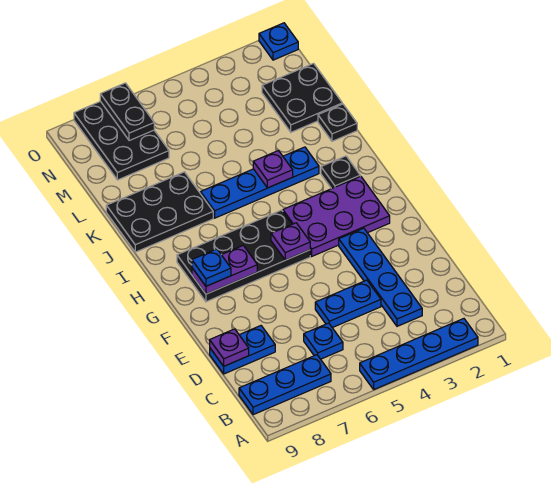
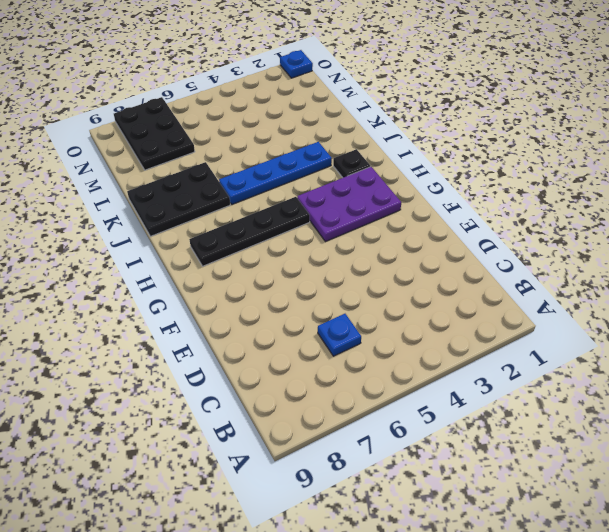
black plate H5:H8 level 1 -> black plate G5:H8 level 1
none -> blue plate A2:A5 level 1
none -> blue plate B7:B9 level 1
none -> blue plate C3:F3 level 1

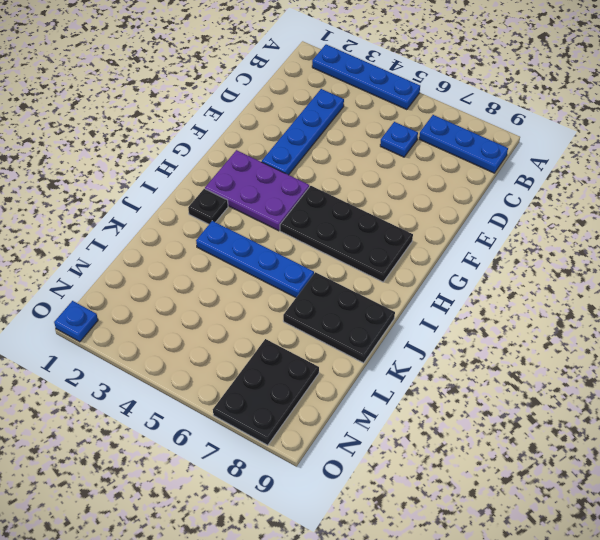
none -> blue plate D4:D5 level 1
none -> blue plate D8:D9 level 1
none -> black plate K1 level 1

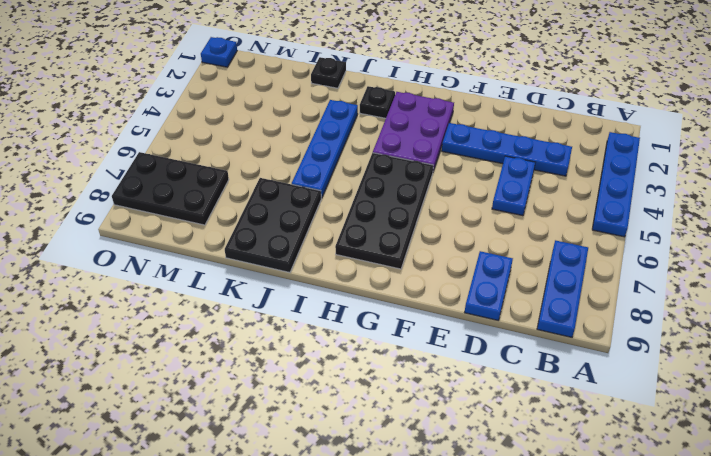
none -> blue plate C6 level 1
none -> black plate L1:M2 level 1
none -> purple plate D9 level 2

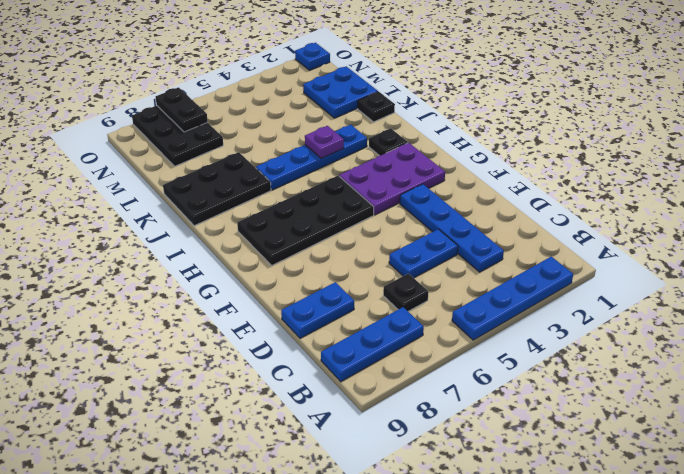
black plate C6 level 1 -> blue plate C6 level 1
blue plate L1:M2 level 1 -> black plate L1:M2 level 1
none -> purple plate D9 level 2
none -> purple plate G5 level 2
none -> purple plate G7:G8 level 2

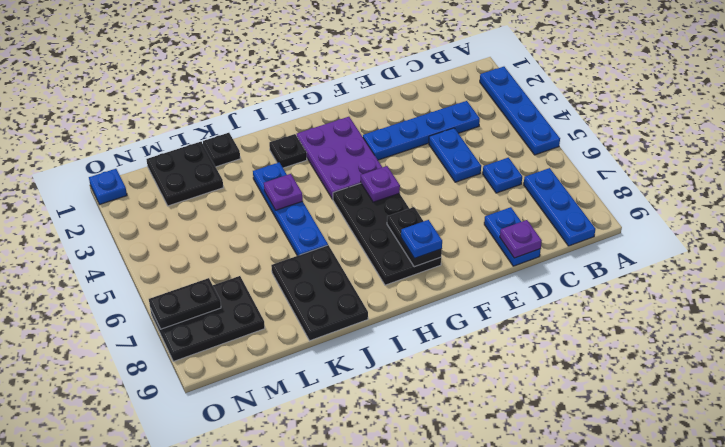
black plate G7:G8 level 2 -> purple plate G7:G8 level 2

